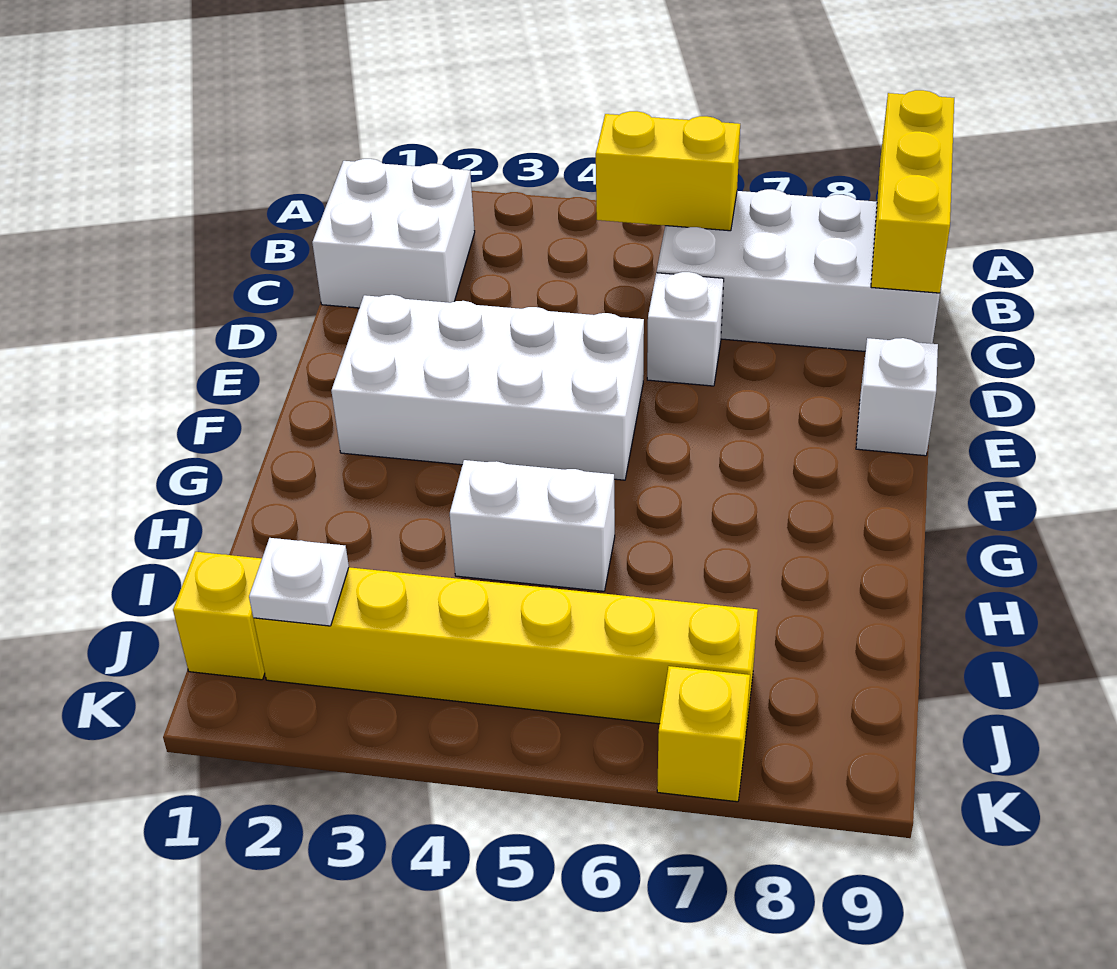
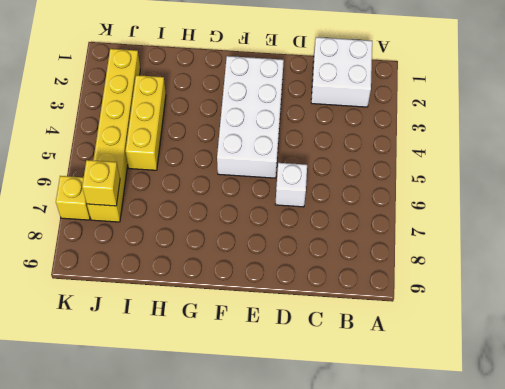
yellow brick I3:I5 level 1 -> yellow brick A9:C9 level 2
yellow brick J7 level 2 -> yellow brick J1 level 1
none -> white brick B6:C9 level 1
none -> white brick E9 level 1
none -> white brick H4:H5 level 1

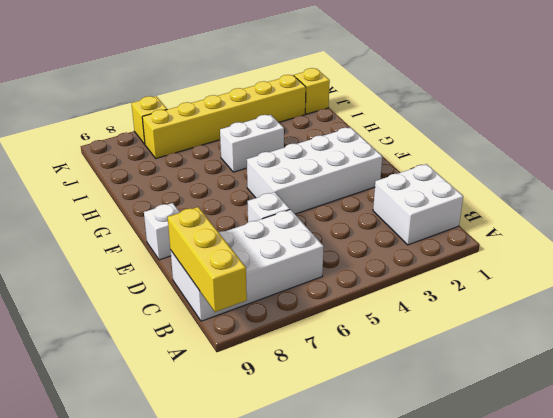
none -> yellow brick B5:B6 level 2
none -> white plate J2 level 2

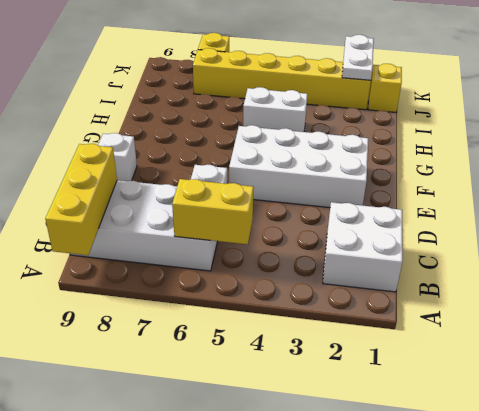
white plate J2:K2 level 2 -> white plate J2 level 2

